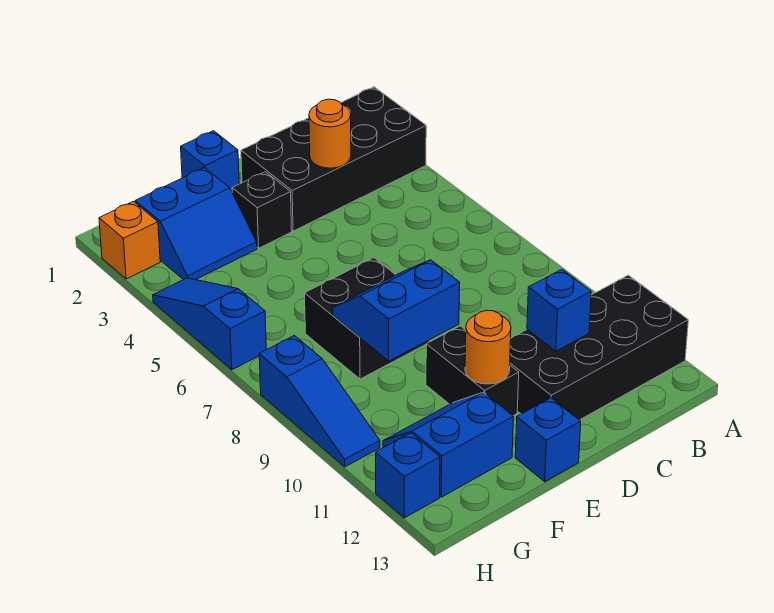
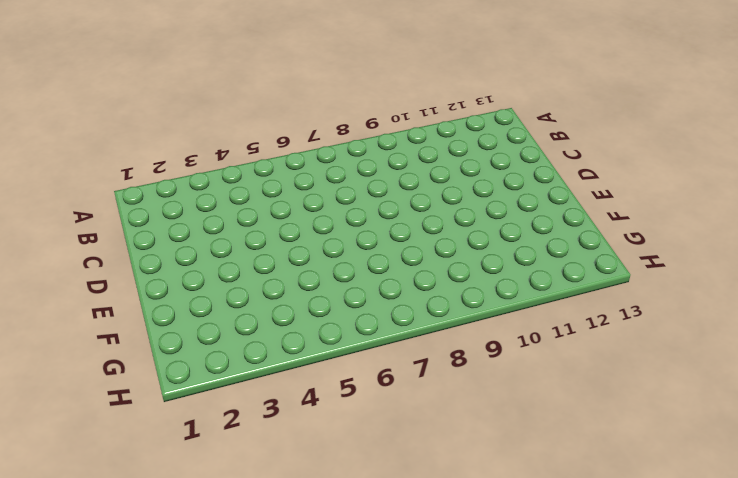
none -> black brick A2:D3 level 1
none -> black brick A11:D12 level 1
none -> blue brick E1 level 1

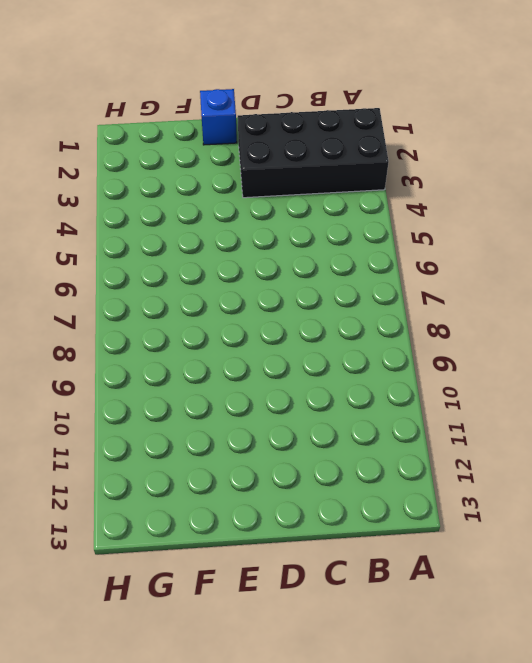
none -> black brick A11:D12 level 1
none -> black brick E3 level 1
none -> black brick E7:F8 level 1

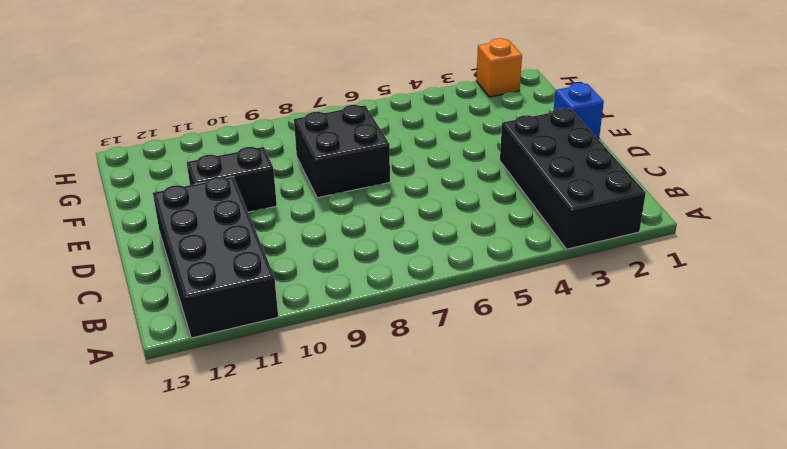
none -> black brick E3 level 1
none -> blue brick E13 level 1
none -> blue slope F2:G3 level 1 top 2

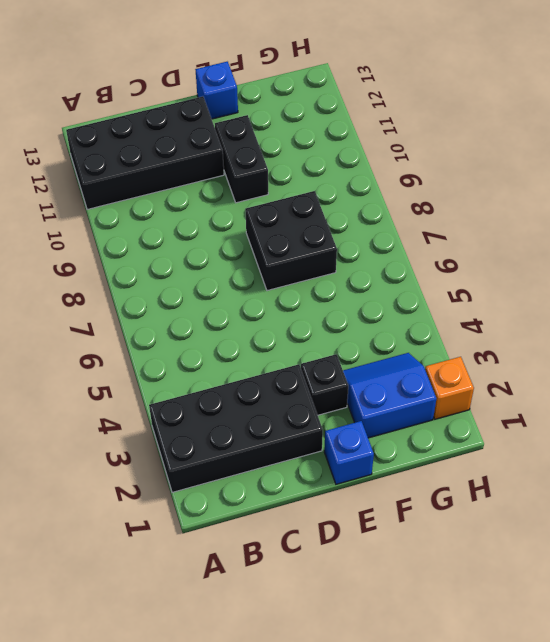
none -> blue slope F11:G12 level 1 top 12
none -> blue slope H4:H6 level 1 top 6
none -> blue slope H8:H10 level 1 top 8

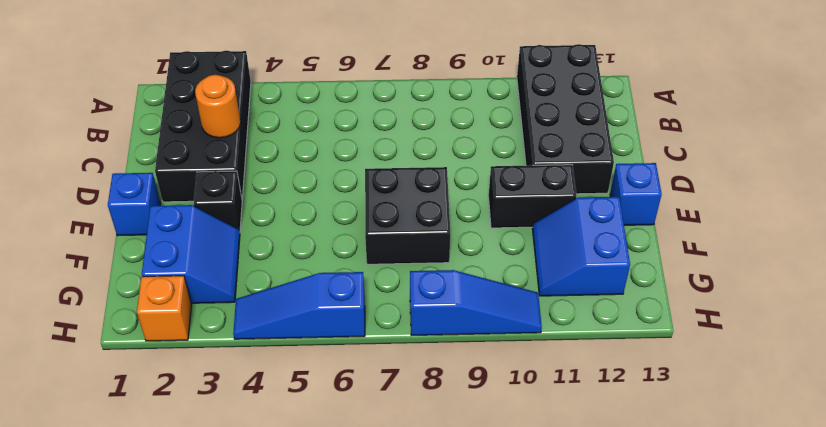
none -> blue brick H12 level 1
none -> blue brick C11 level 2
none -> blue slope E8:F9 level 2 top 9

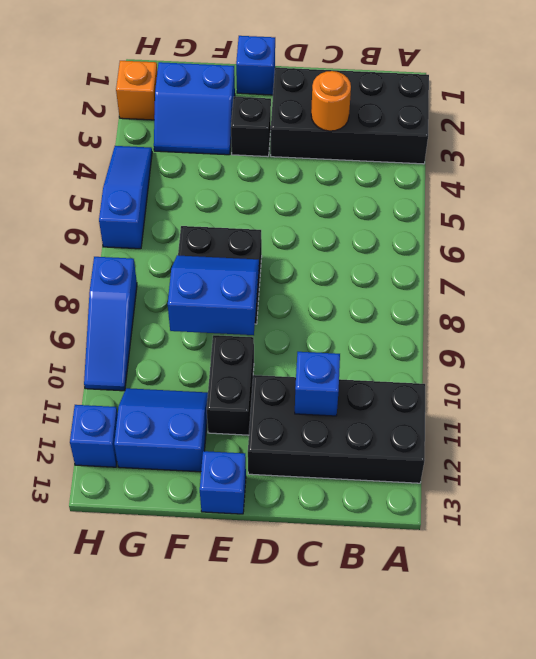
none -> orange round brick E11 level 2

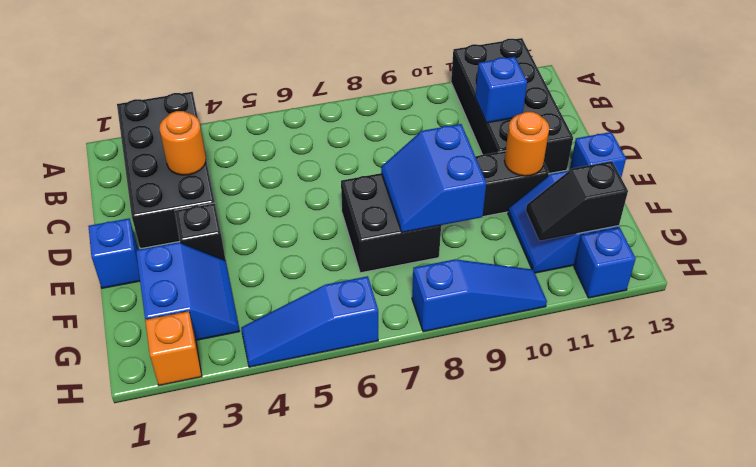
black slope G11:G12 level 2 top 12 -> none

